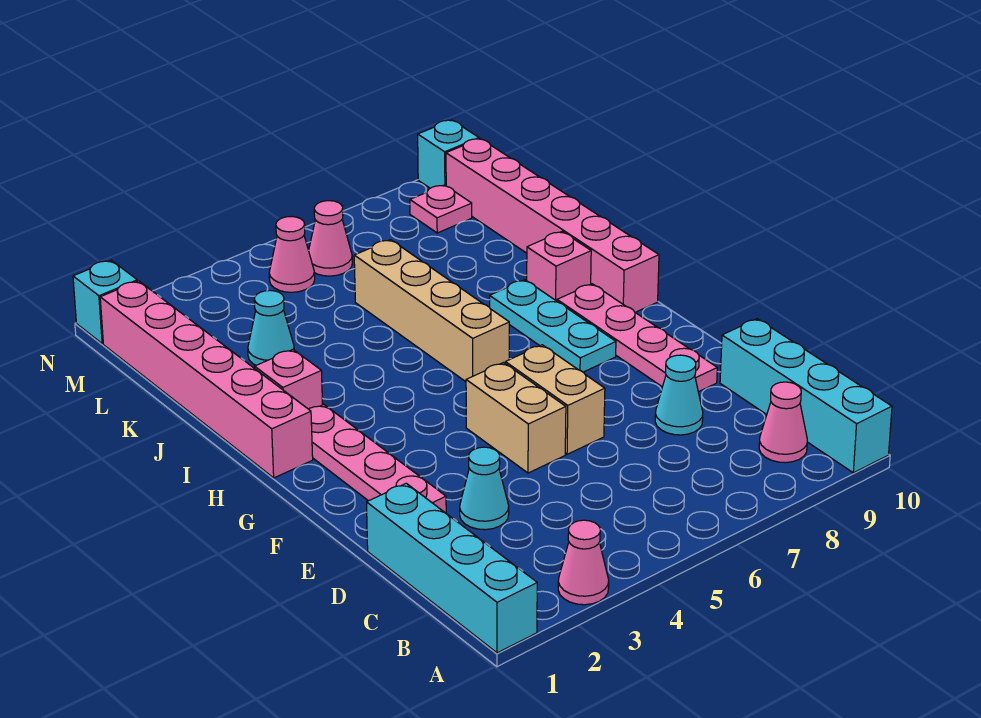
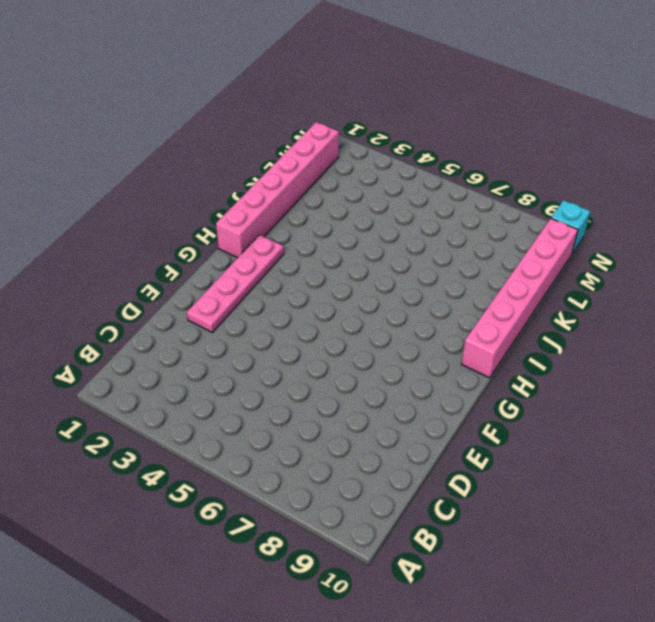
none -> cyan brick A1:D1 level 1
none -> pink cone A3 level 1
none -> cyan brick A10:D10 level 1

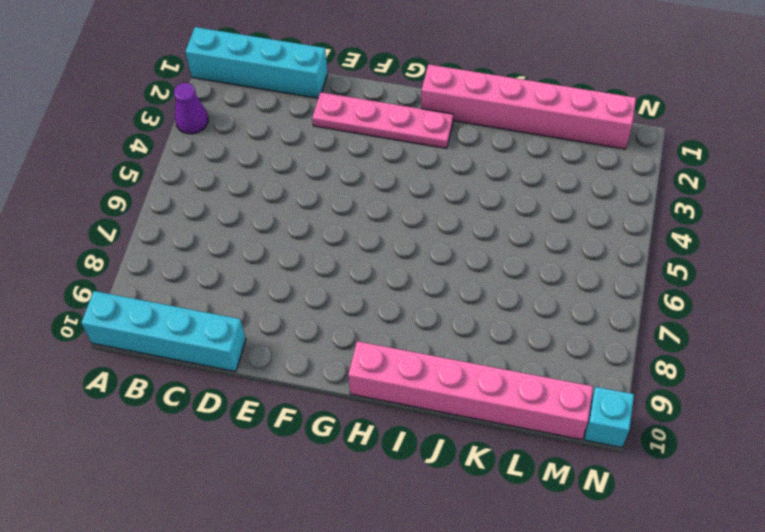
purple cone A3 level 1 -> pink cone A3 level 1
none -> pink cone B9 level 1
none -> cyan cone D3 level 1
none -> cyan cone D8 level 1

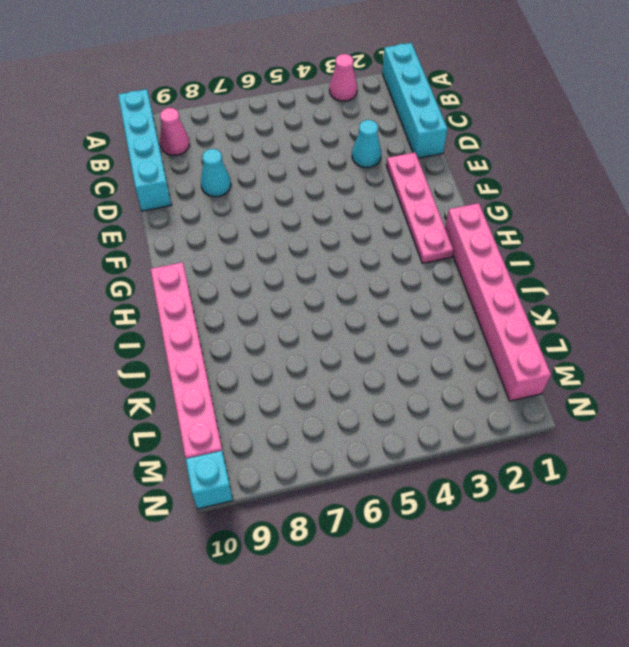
none -> tan brick E5:F5 level 1
none -> tan brick E6:F6 level 1
none -> pink plate E9:H9 level 1

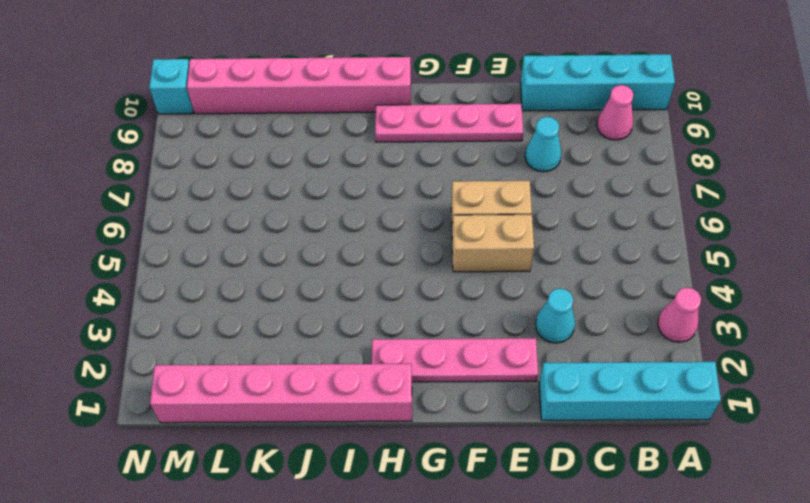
none -> cyan plate G8:I8 level 1
none -> tan brick H6:K6 level 1
none -> pink brick I2 level 1

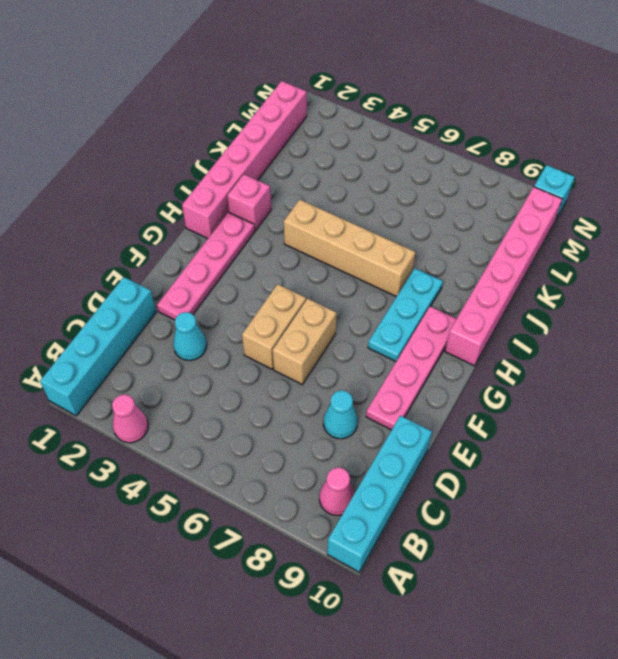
tan brick I4:I7 level 1 -> tan brick H6:K6 level 1
none -> pink brick I9 level 1
none -> cyan cone K3 level 1
none -> pink cone M5 level 1

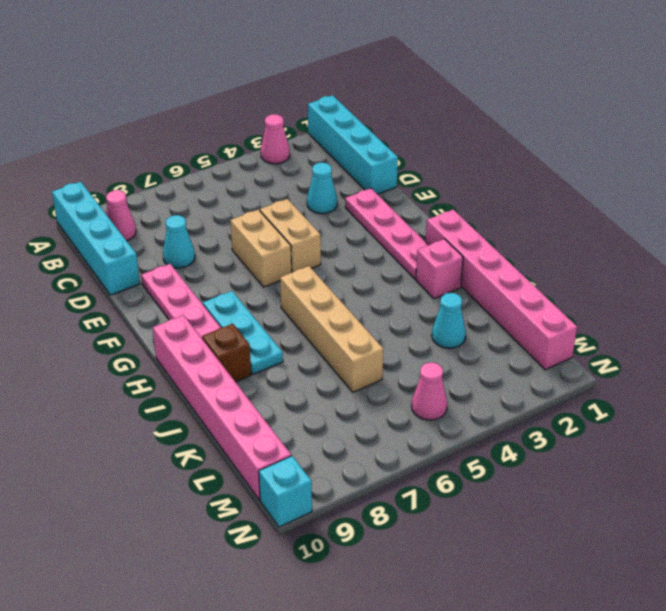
brown brick I9 level 1 -> pink brick I9 level 1
none -> pink cone M6 level 1
none -> pink plate M9 level 1
none -> cyan brick N1 level 1

